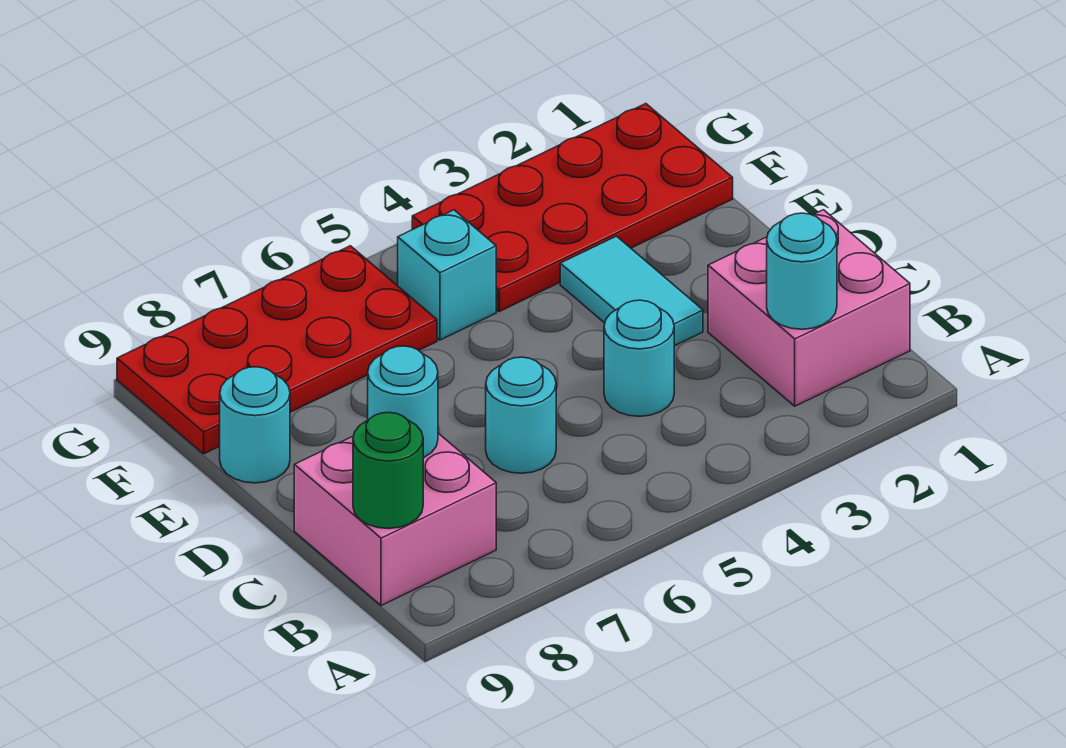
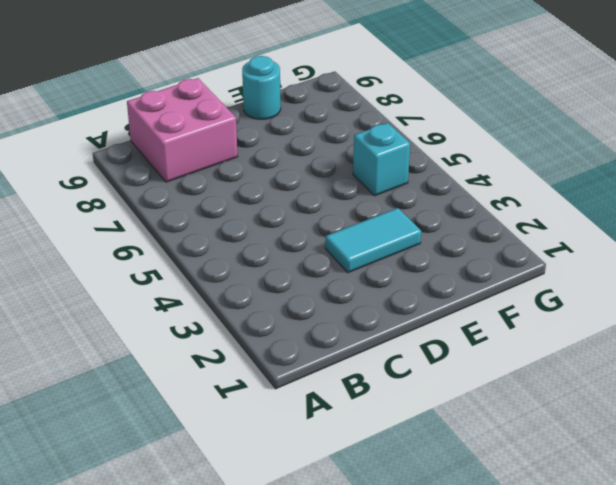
none -> pink brick B1:C2 level 1
none -> cyan round brick C4 level 1
none -> cyan round brick C6 level 1

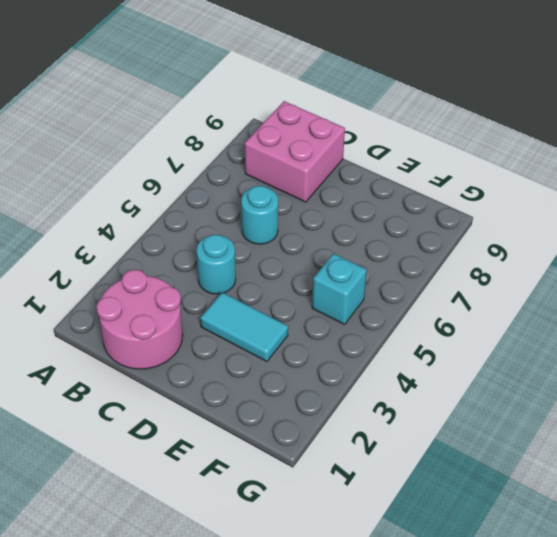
pink round brick B1:C2 level 1 -> pink brick B1:C2 level 1
none -> cyan round brick E9 level 1
none -> red plate F1:G4 level 1
none -> red plate F6:G9 level 1

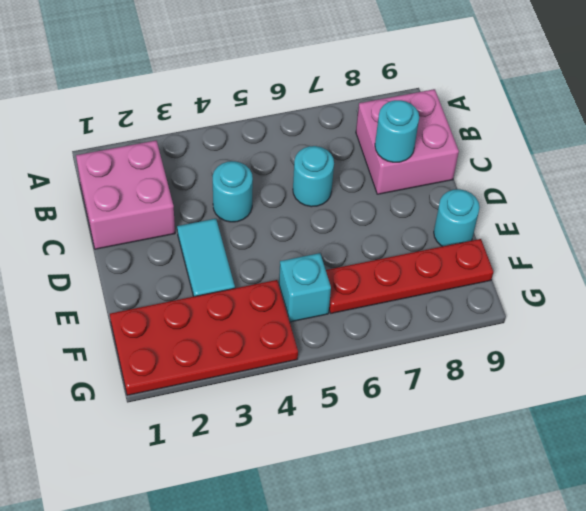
red plate F6:F9 level 1 -> red plate F6:G9 level 1
none -> cyan round brick B2 level 2
none -> green round brick B9 level 2

